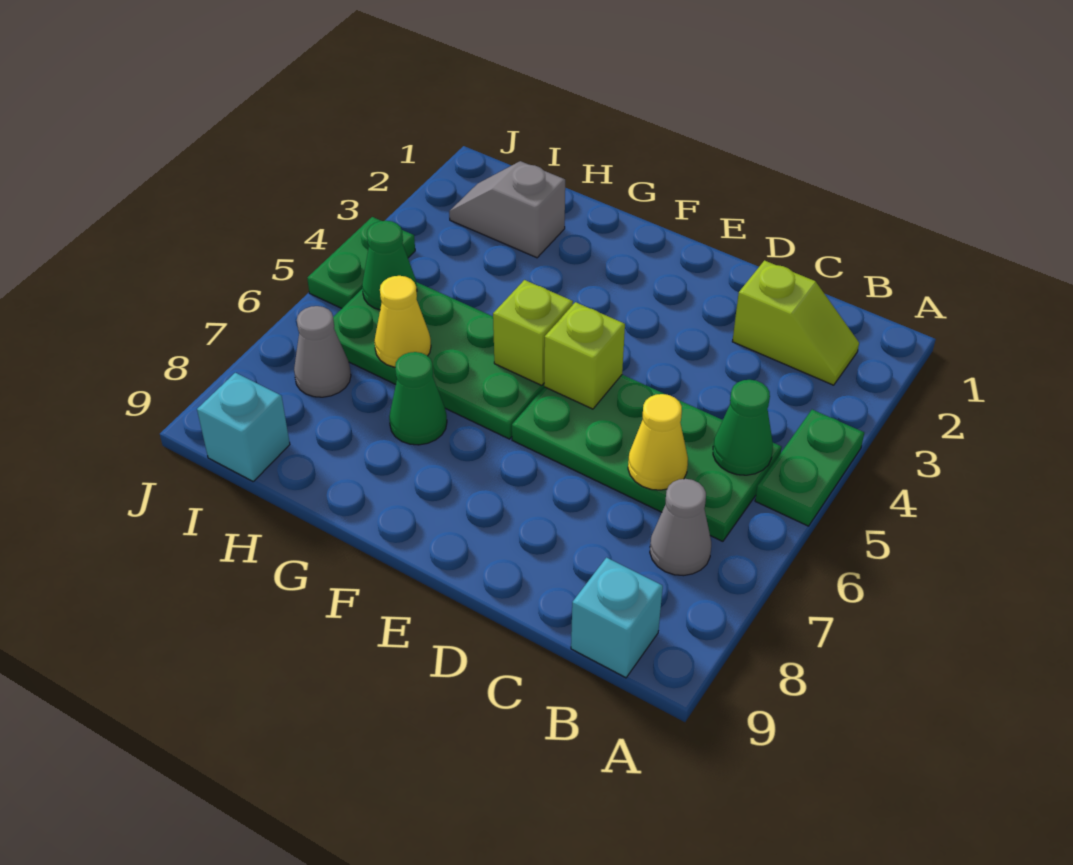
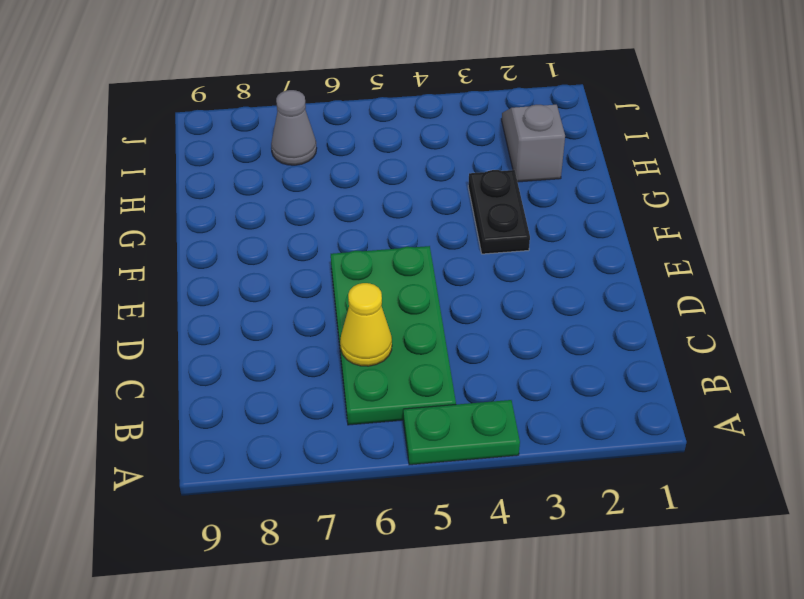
black plate F3:G3 level 1 -> none
none -> lime slope B2:C2 level 1 top C
none -> grey cone B7 level 1
none -> cyan brick B9 level 1

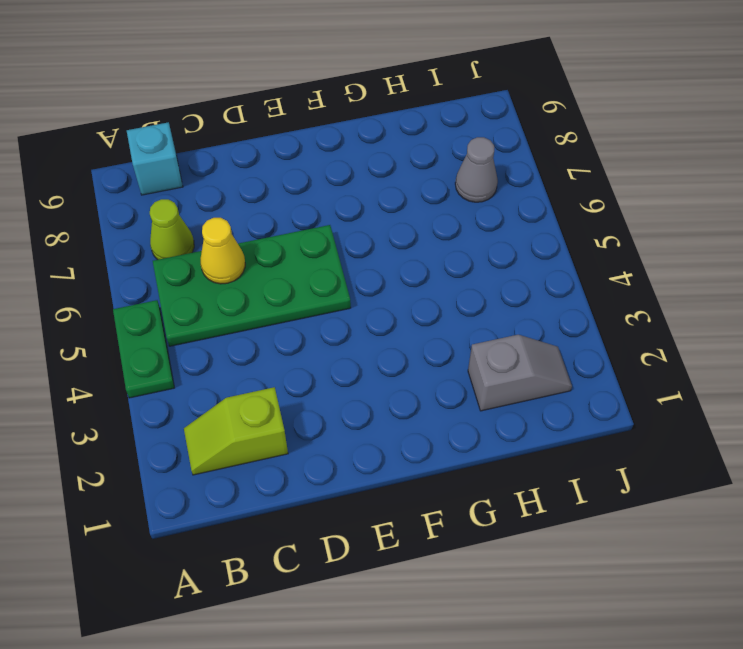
lime cone B7 level 1 -> grey cone B7 level 1
none -> green plate F5:I6 level 1
none -> green cone G7 level 1
none -> cyan brick I9 level 1

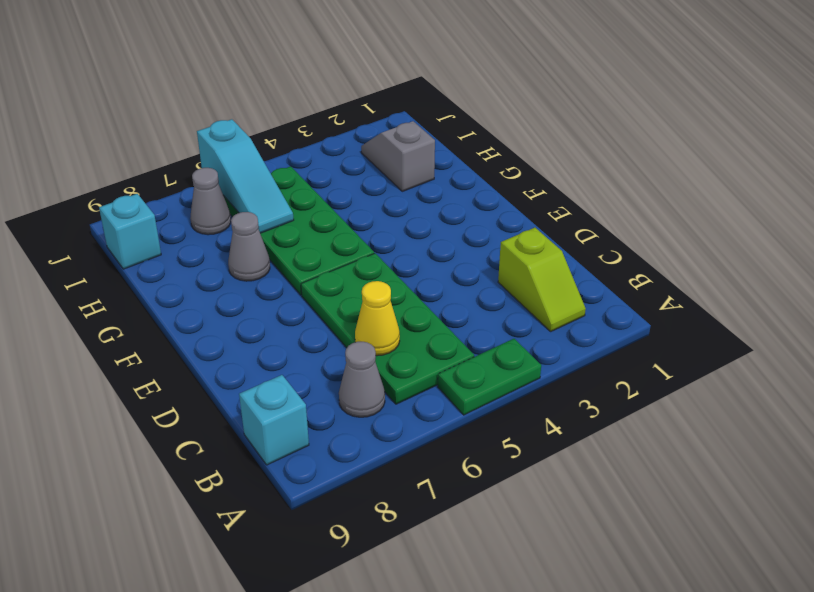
grey cone G7 level 1 -> green cone G7 level 1
cyan slope H6:J6 level 2 top J -> yellow cone H6 level 2
none -> green plate J4:J5 level 1
none -> green cone B5 level 2
none -> lime brick E5 level 2

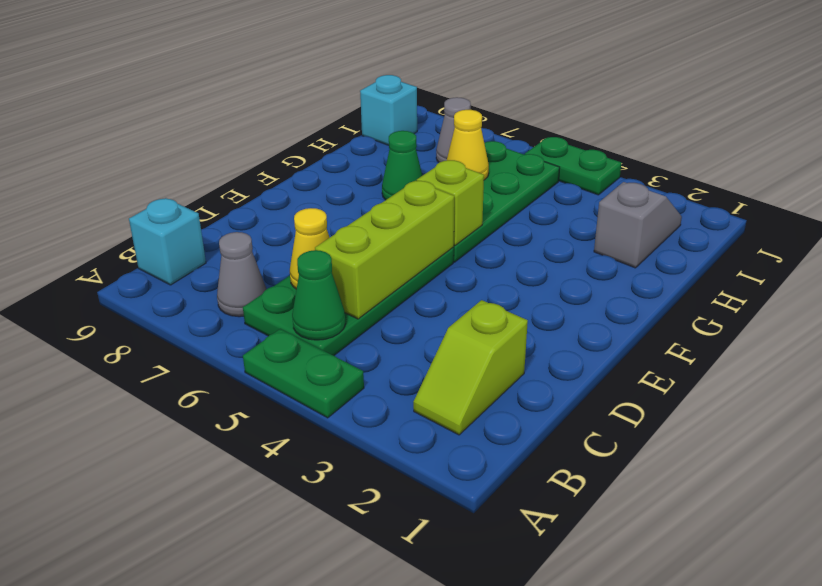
lime brick C5:E5 level 2 -> lime brick E5 level 2
none -> green cone I5 level 2

